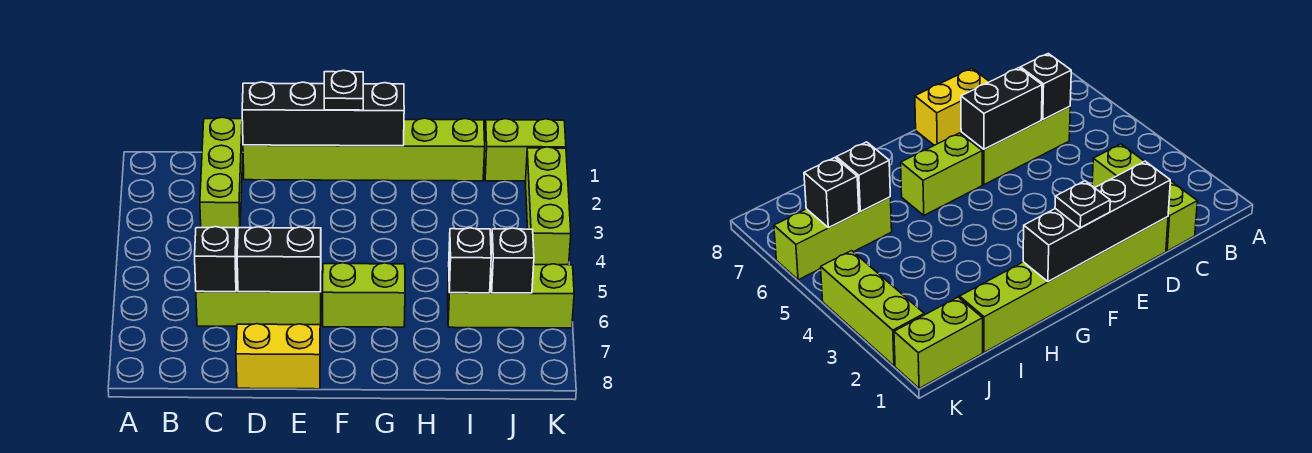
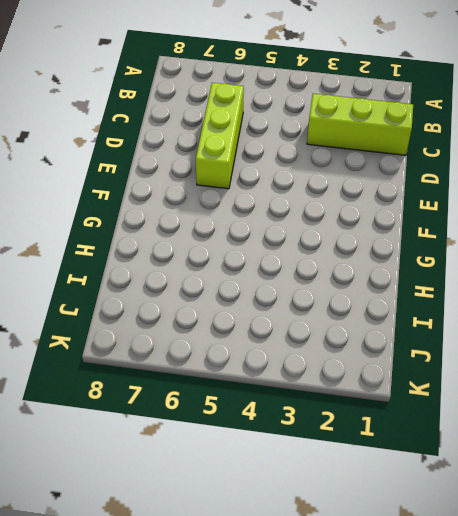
none -> lime brick D1:I1 level 1
none -> yellow brick D8:E8 level 1
none -> lime brick F6:G6 level 1

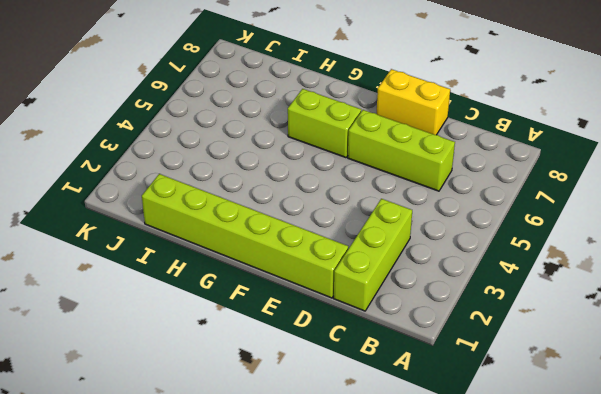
none -> lime brick I6:K6 level 1
none -> lime brick J1:K1 level 1
none -> lime brick K2:K4 level 1

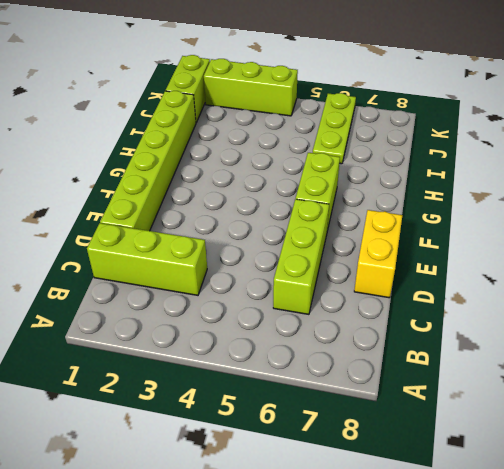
lime plate I6:K6 level 1 -> lime brick I6:K6 level 1
none -> black brick C6 level 2
none -> black brick D1:G1 level 2
none -> black brick D6:E6 level 2

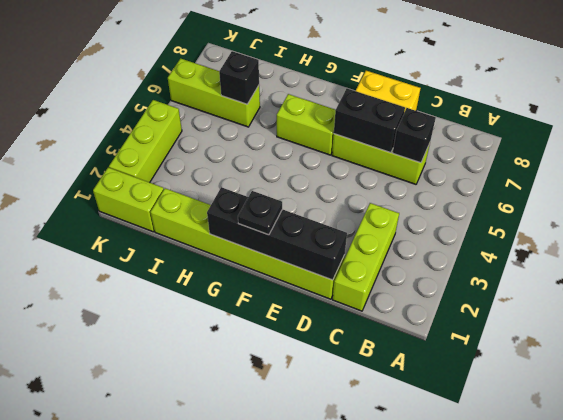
none -> black brick J6 level 2

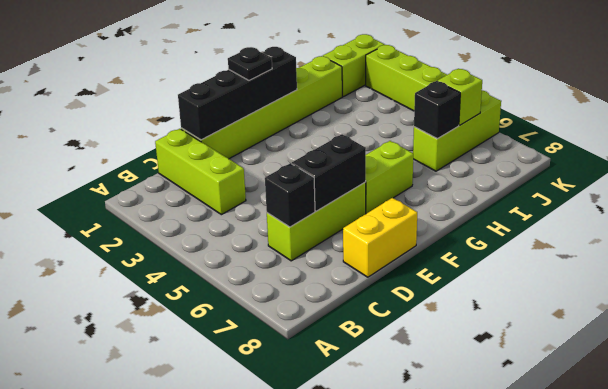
lime brick J6 level 2 -> black brick J6 level 2

